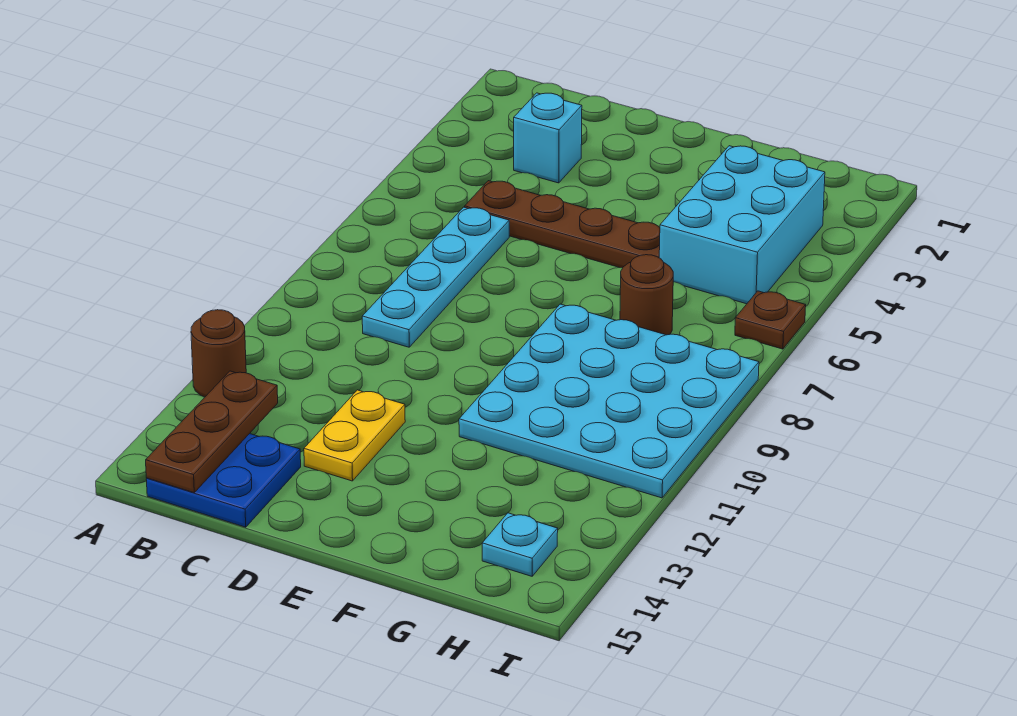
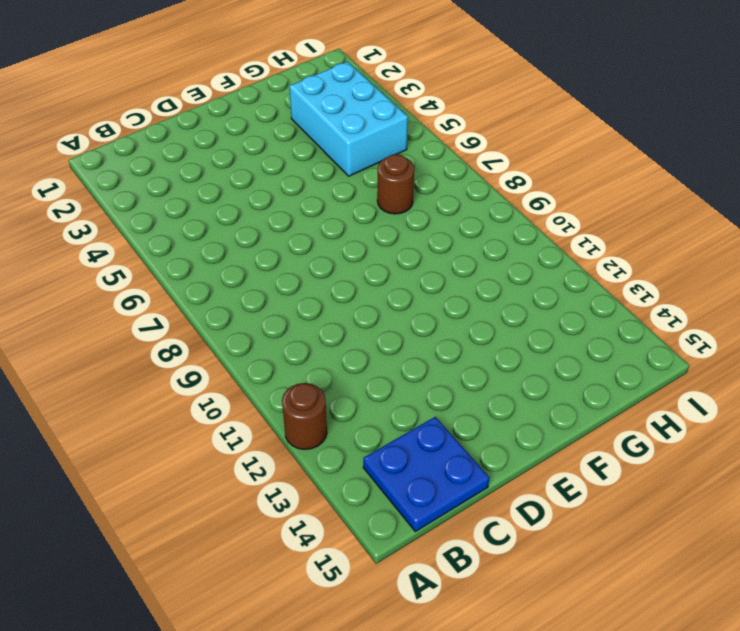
none -> cyan brick C3 level 1
none -> brown plate C5:F5 level 1
none -> cyan plate C6:C9 level 1

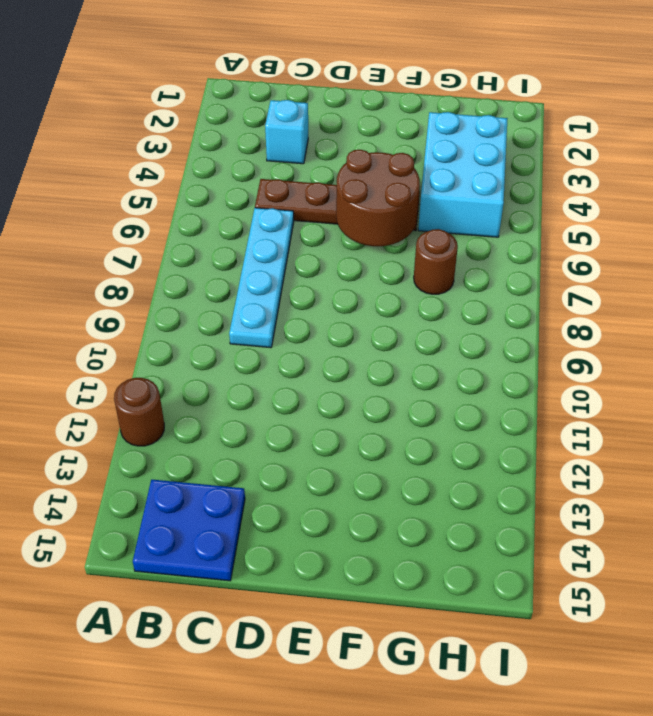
brown round brick E5:F6 level 2 -> none
none -> yellow plate D12:D13 level 1
none -> cyan plate F8:I11 level 1
none -> cyan plate H14 level 1

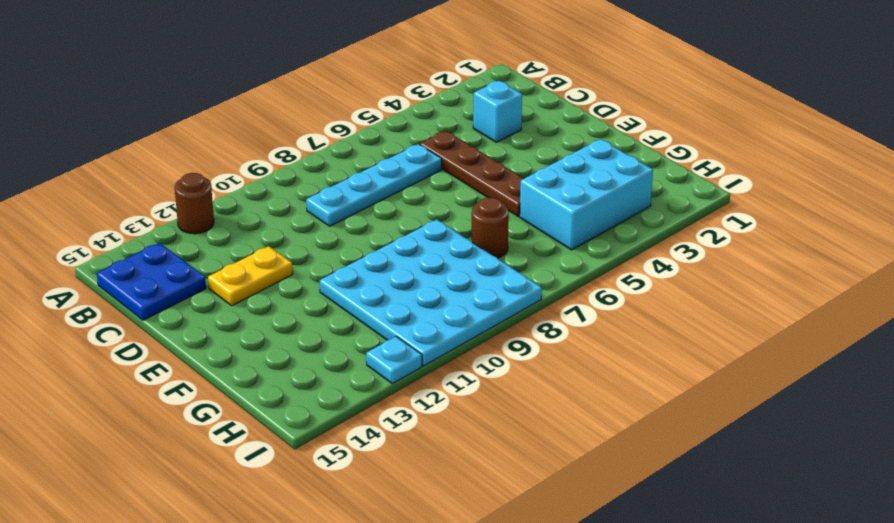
cyan plate I12 level 1 -> cyan plate H14 level 1
none -> brown plate I6 level 1
none -> brown plate B13:B15 level 2

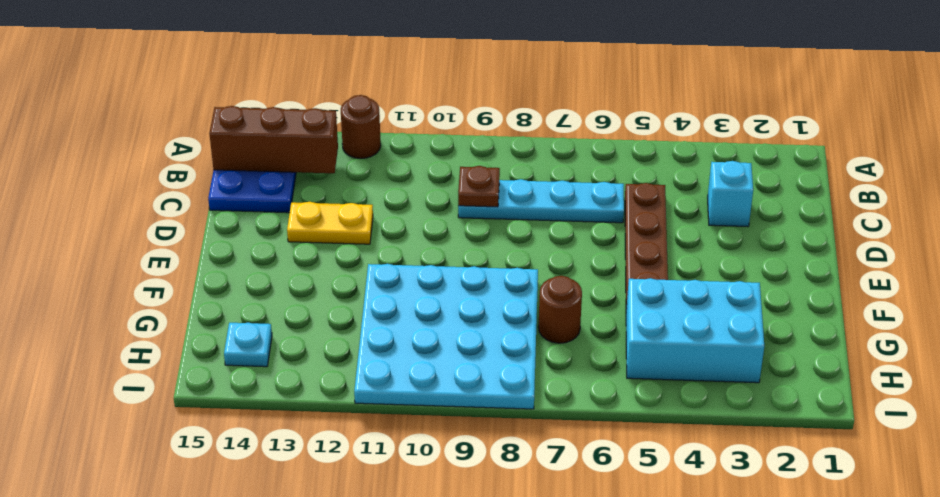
brown brick B13:B15 level 2 -> brown plate B13:B15 level 2
brown plate C9 level 2 -> brown plate I6 level 1

